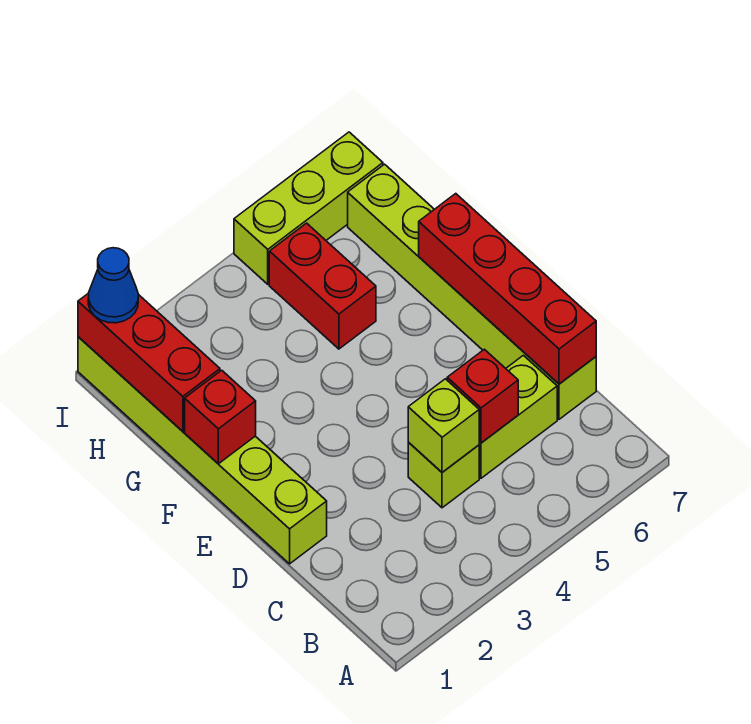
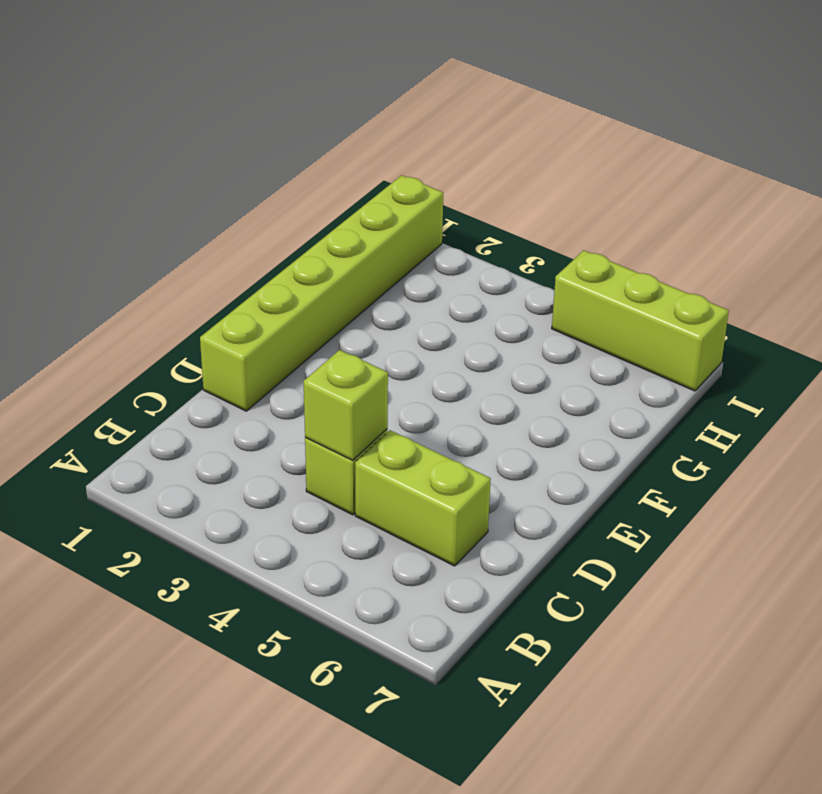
none -> lime brick C7:H7 level 1
none -> red brick G5:H5 level 1
none -> red brick C5 level 2

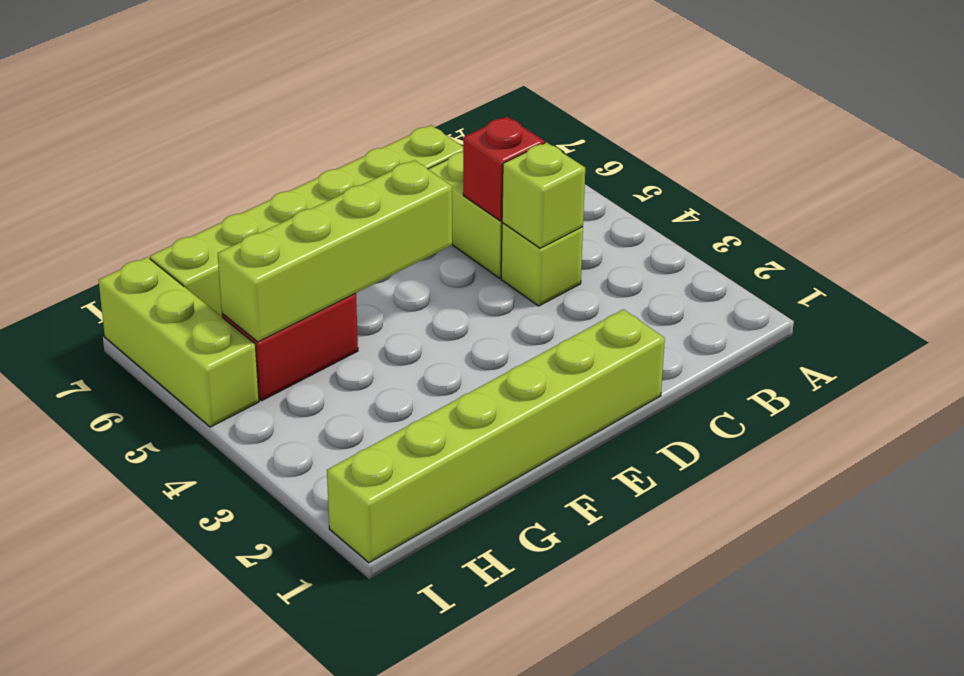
lime brick E5:H5 level 2 -> none
none -> red brick C7:F7 level 2
none -> red brick F1 level 2
none -> red brick G1:I1 level 2

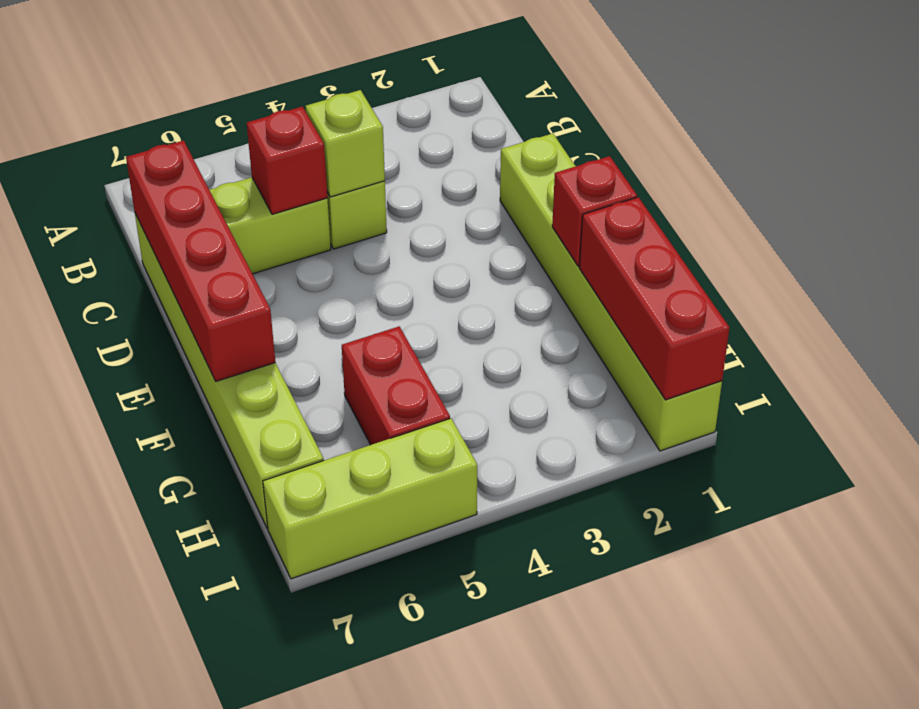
none -> blue cone I1 level 3

